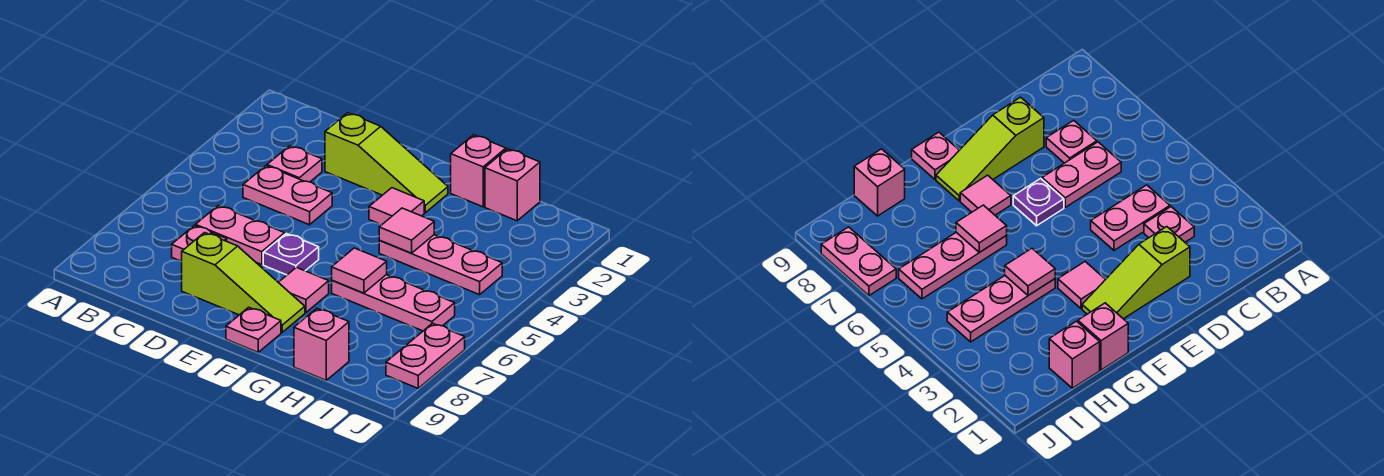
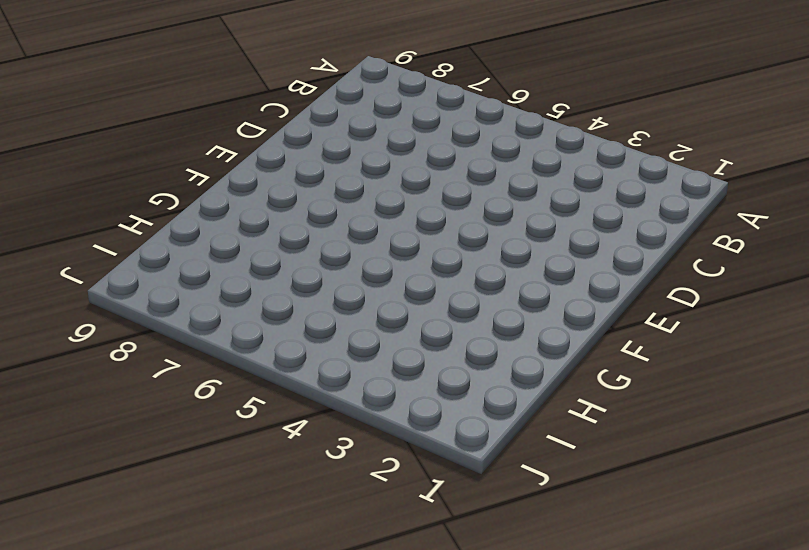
none -> pink plate C3 level 1
none -> pink plate C4:D4 level 1
none -> pink plate C6:D6 level 1

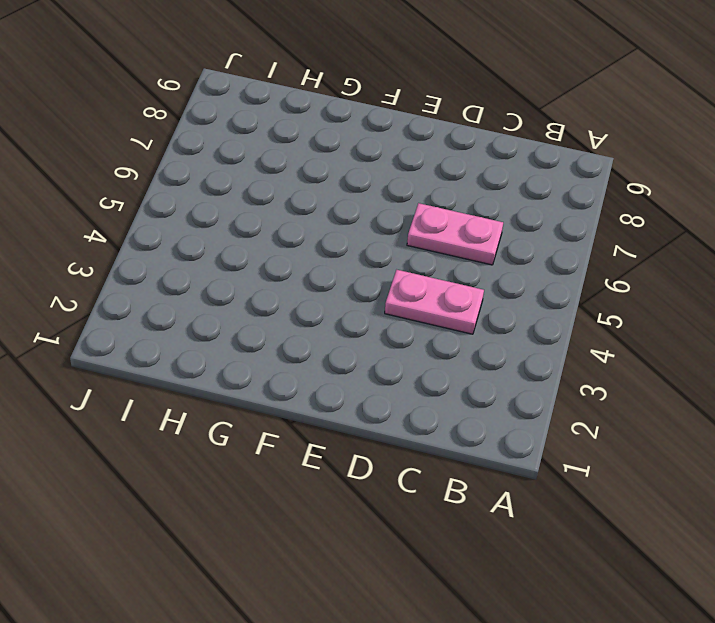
none -> pink plate C3 level 1
none -> pink plate C7 level 1
none -> lime slope D2:F2 level 1 top D

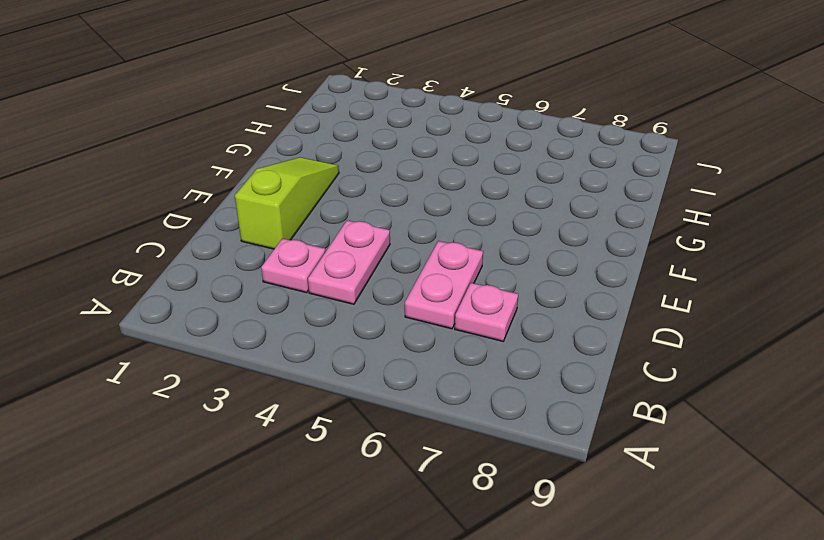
none -> lime slope D8:F8 level 1 top D
none -> purple plate E6 level 1
none -> pink tile F3 level 1

